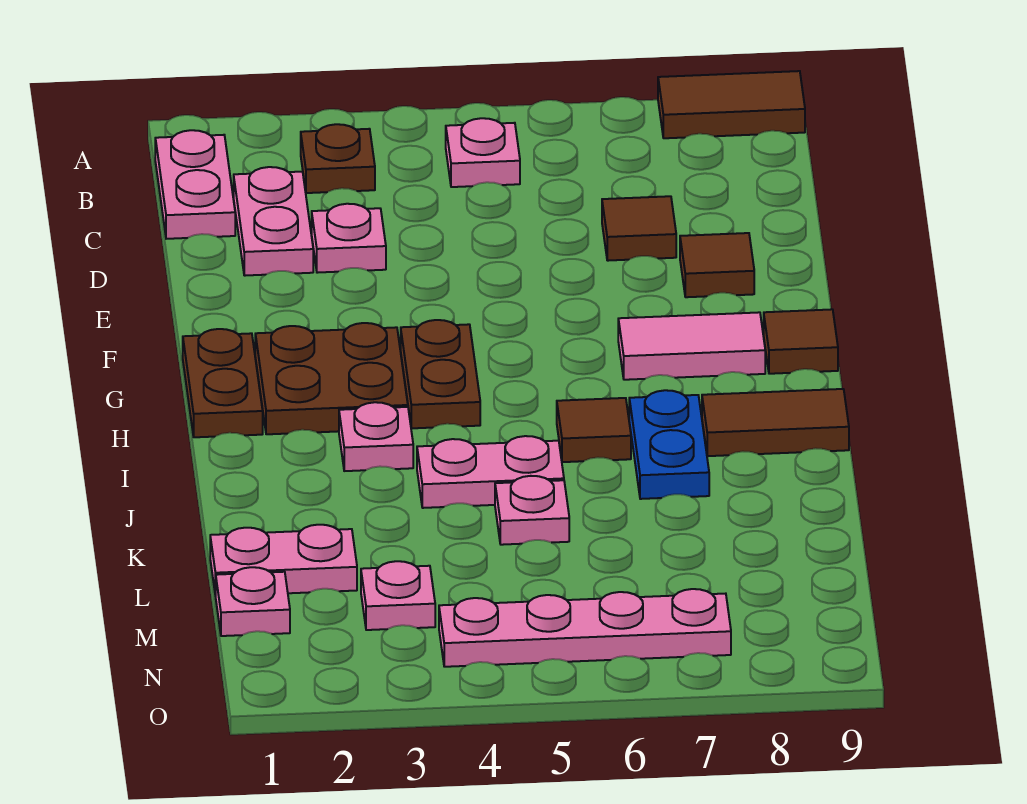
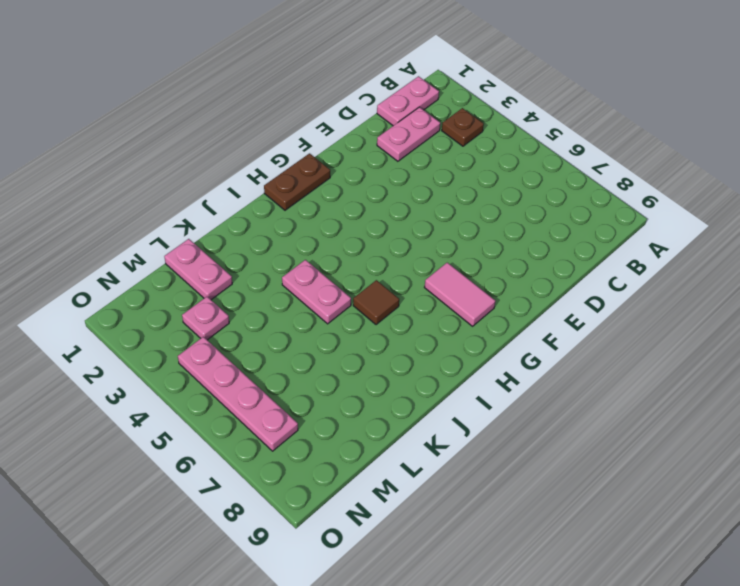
none -> brown tile A8:A9 level 1
none -> pink plate B5 level 1
none -> pink plate D3 level 1

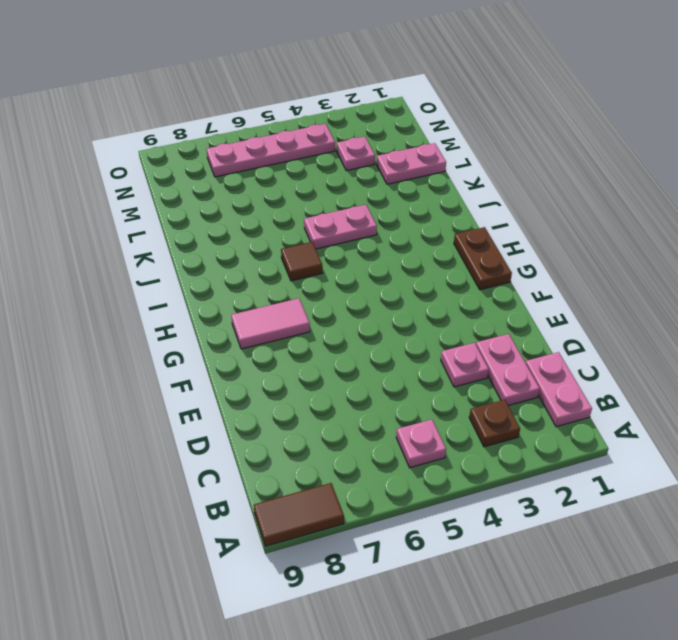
none -> brown tile D7 level 1
none -> brown tile E8 level 1
none -> brown plate G2:H3 level 1

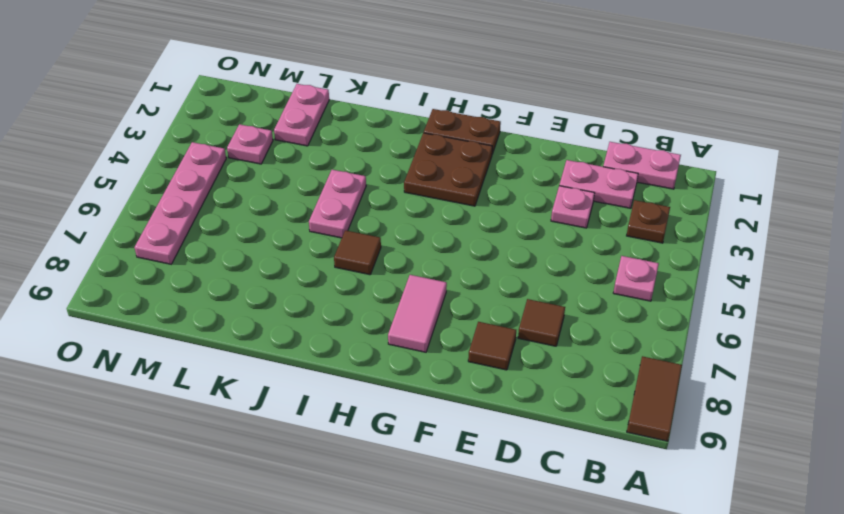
none -> brown plate G4:H4 level 1
none -> brown tile G9 level 1
none -> pink plate I3 level 1

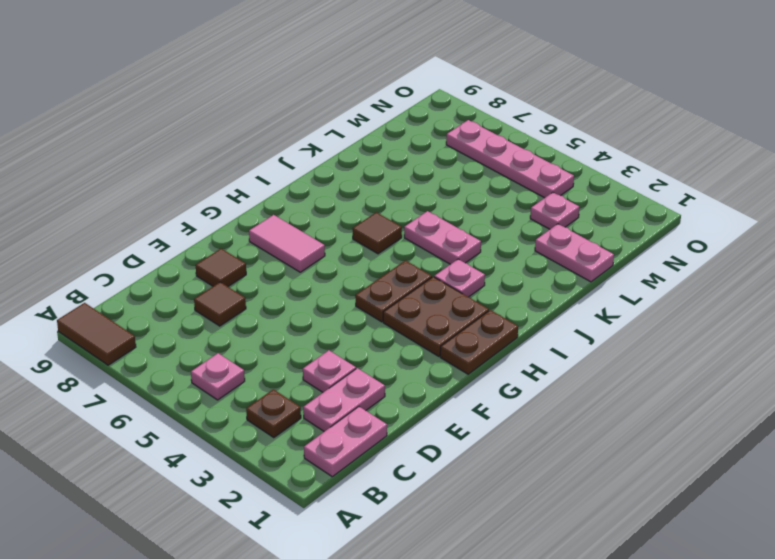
none -> brown tile G9 level 1
none -> blue plate I7:J7 level 1
none -> brown tile I8:I9 level 1

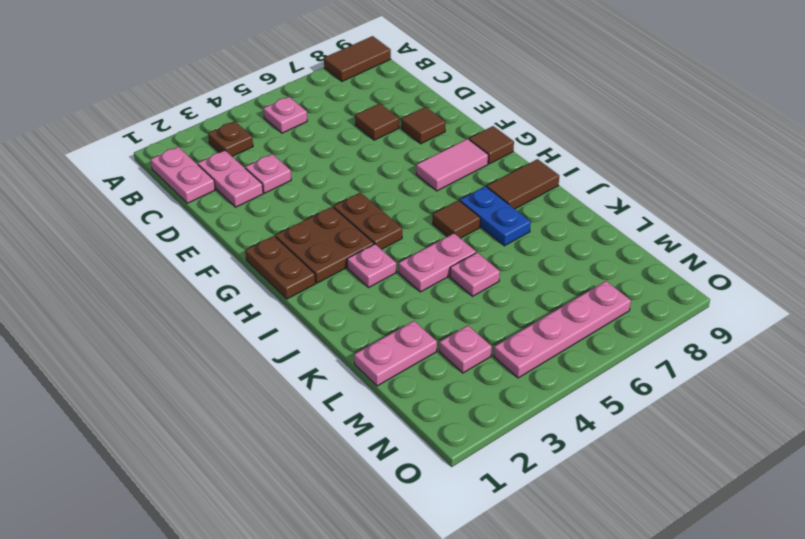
none -> pink plate M1 level 1

